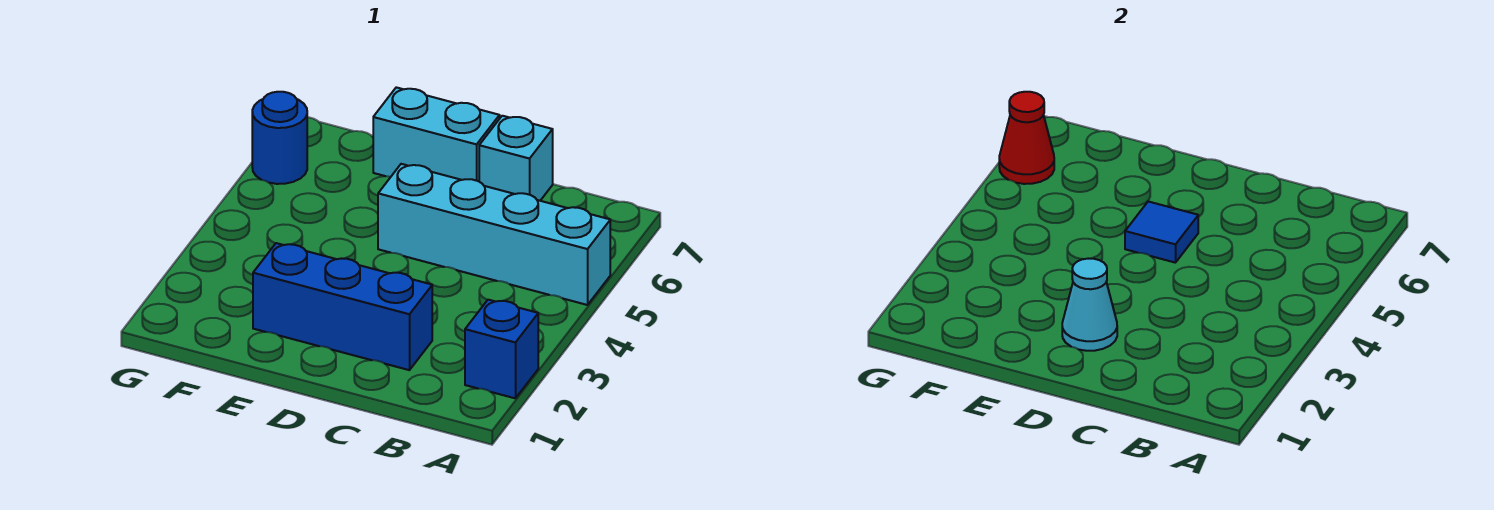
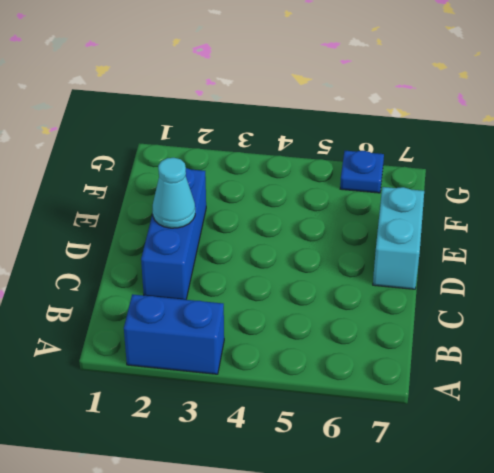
blue brick A2:A3 level 1 -> blue brick A2 level 1
blue plate G6 level 1 -> blue round brick G6 level 1
none -> cyan brick A5:D5 level 1
none -> cyan brick C7 level 1

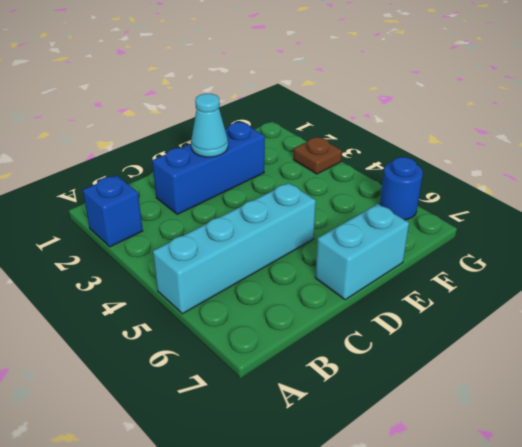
brown plate G3 level 1 -> none
none -> cyan brick C7 level 1
none -> blue tile D5 level 2

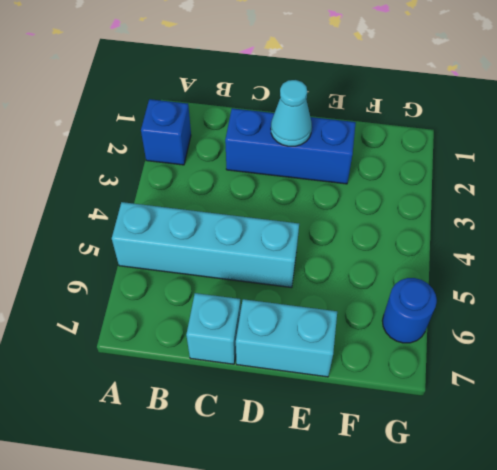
none -> blue tile D5 level 2
none -> red cone G6 level 2

